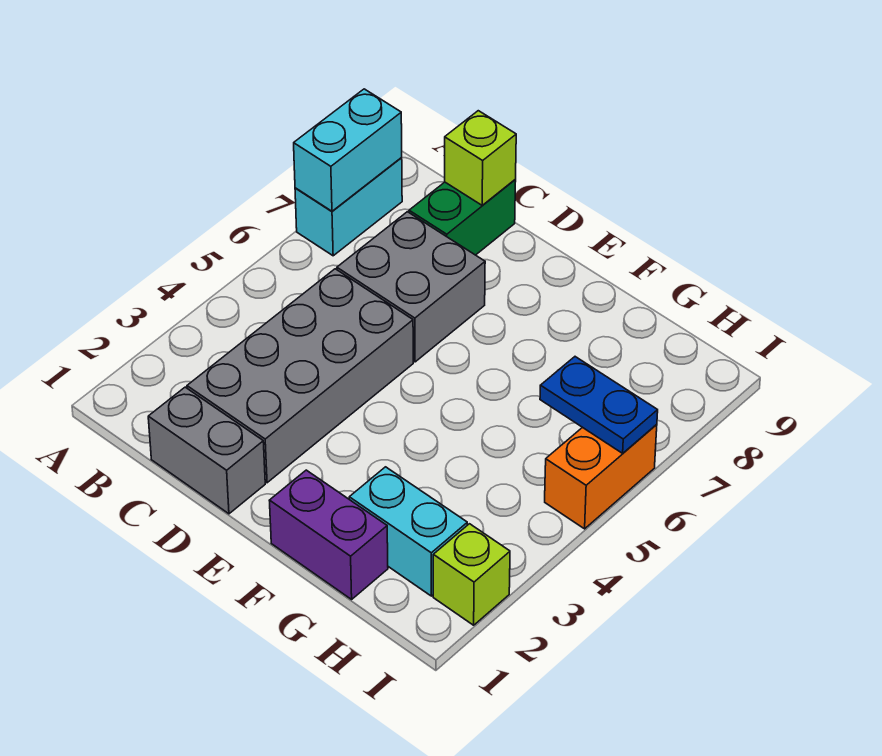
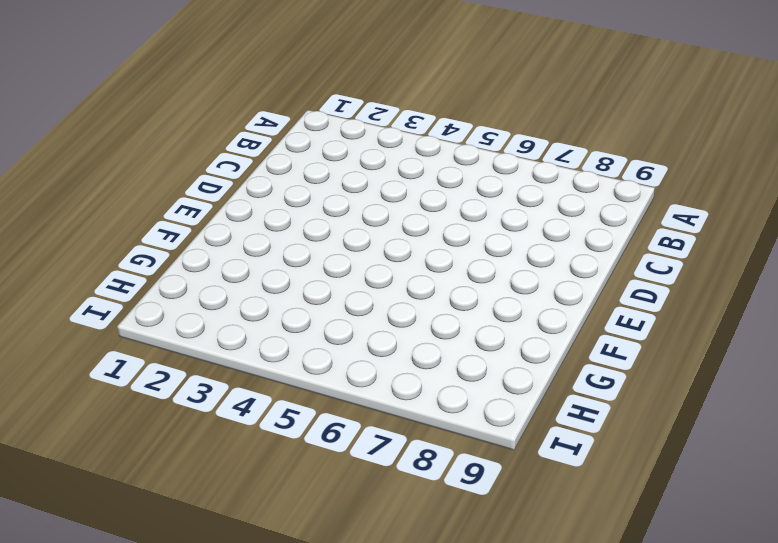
none -> cyan brick A7:A8 level 1
none -> grey brick C1:D1 level 1
none -> grey brick C2:D5 level 1

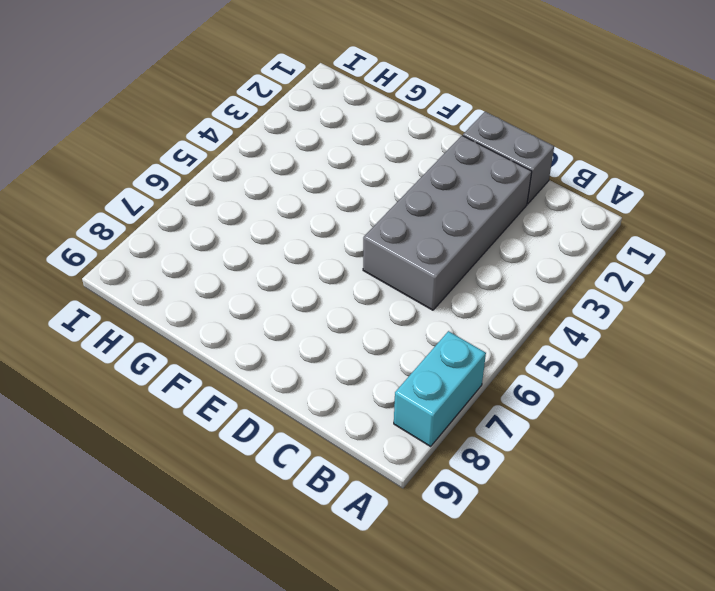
none -> grey brick C6:D7 level 1
none -> green brick C8:C9 level 1
none -> purple brick F1:G1 level 1

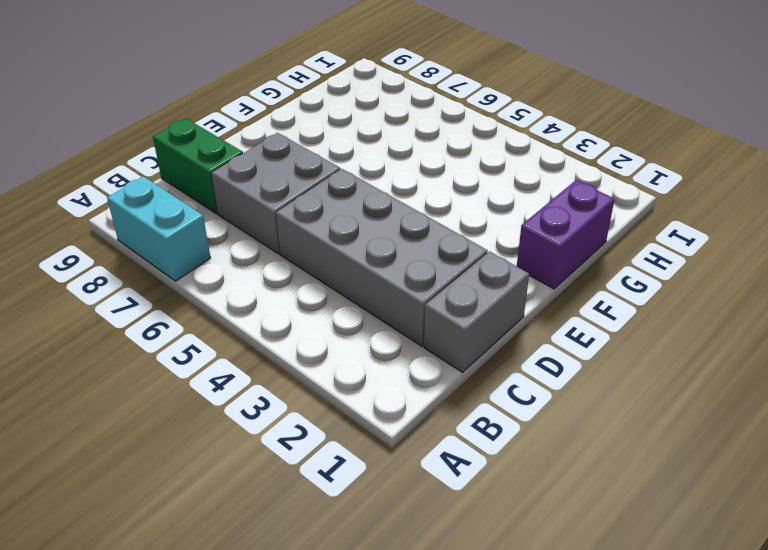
none -> cyan brick G2:H2 level 1
none -> lime brick I2 level 1
none -> orange brick I5:I6 level 1

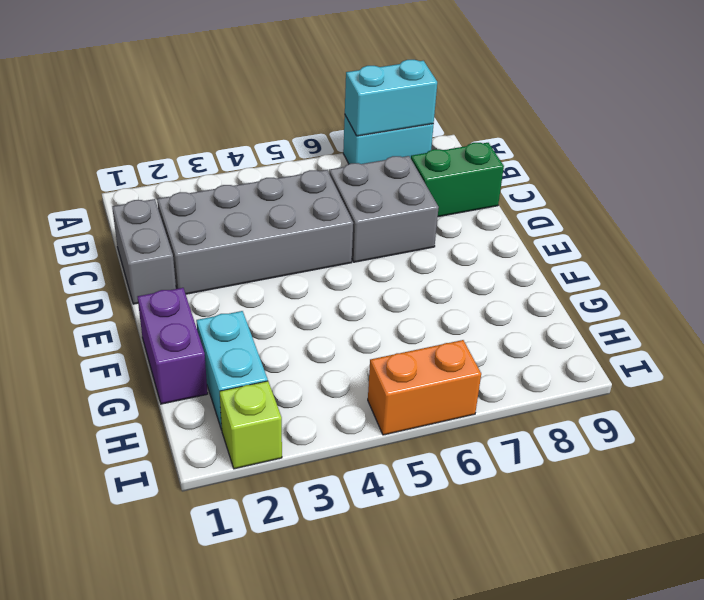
none -> lime brick C9 level 2
none -> blue plate H6:I6 level 2

